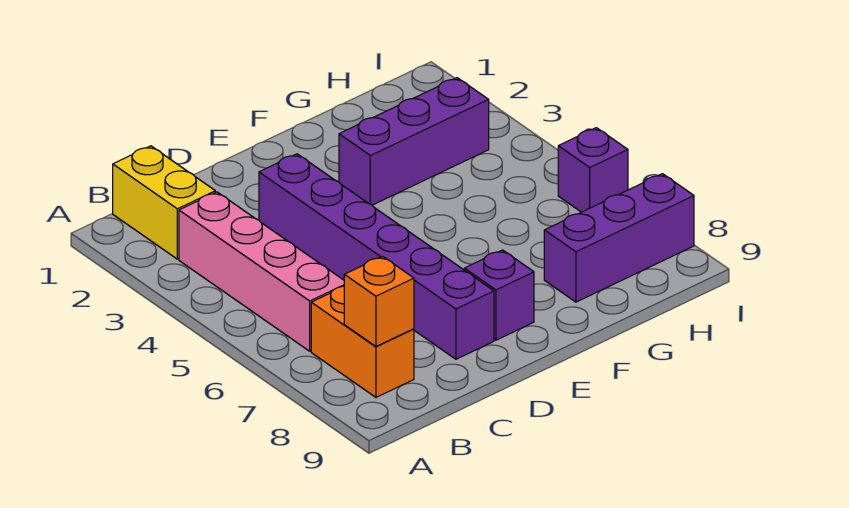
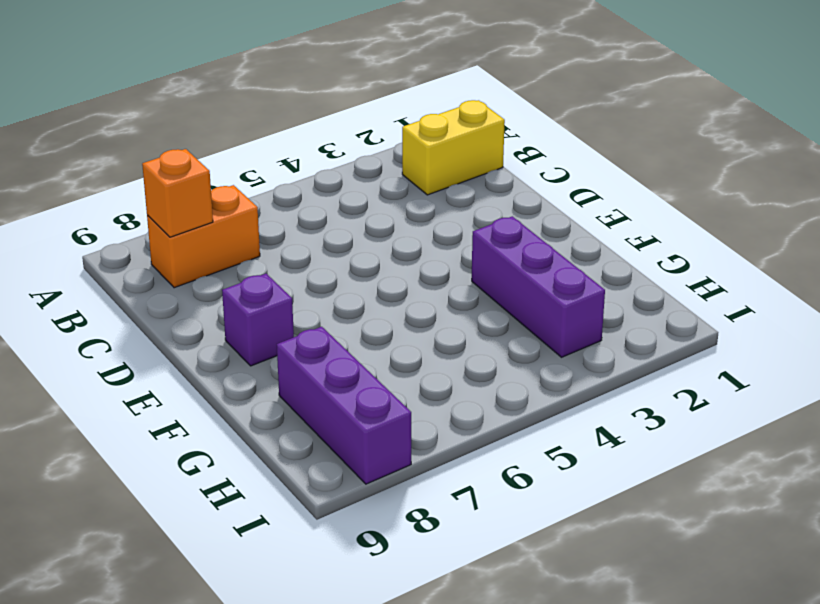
none -> pink brick B3:B6 level 1
none -> purple brick D3:D8 level 1

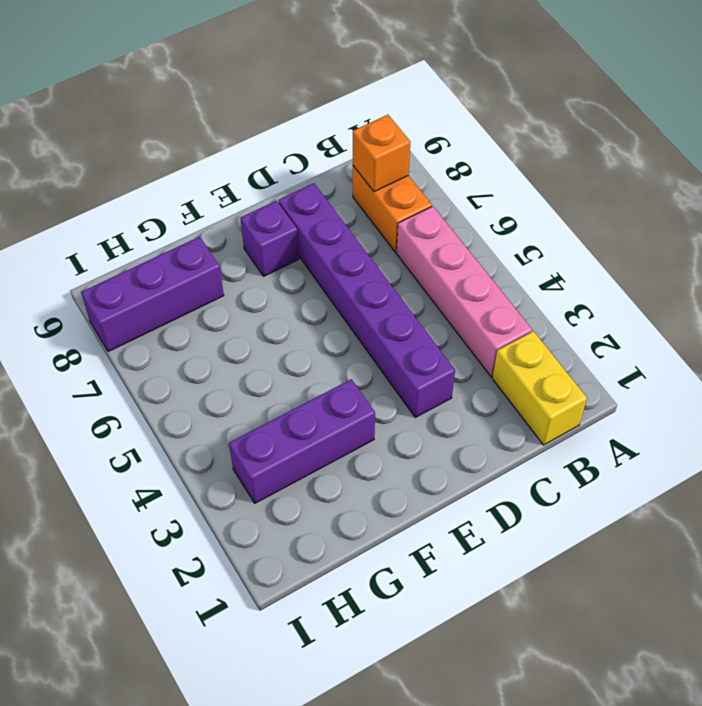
none -> purple brick I6 level 1

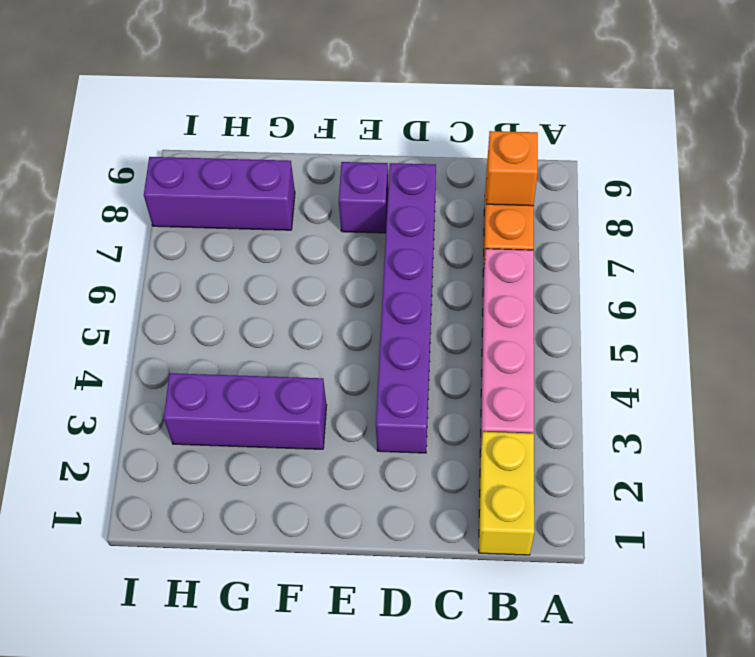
none -> purple brick I6 level 1

